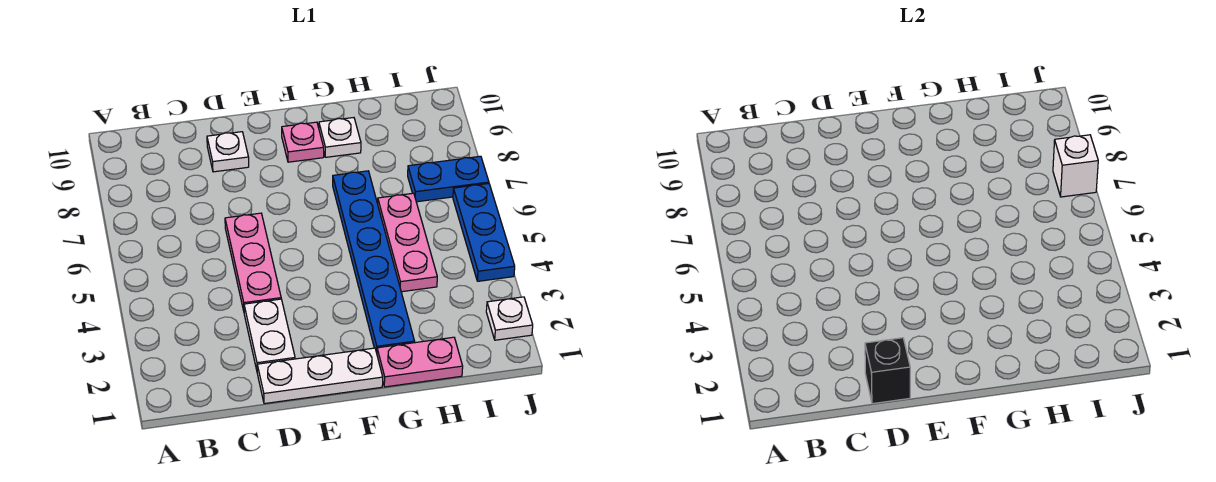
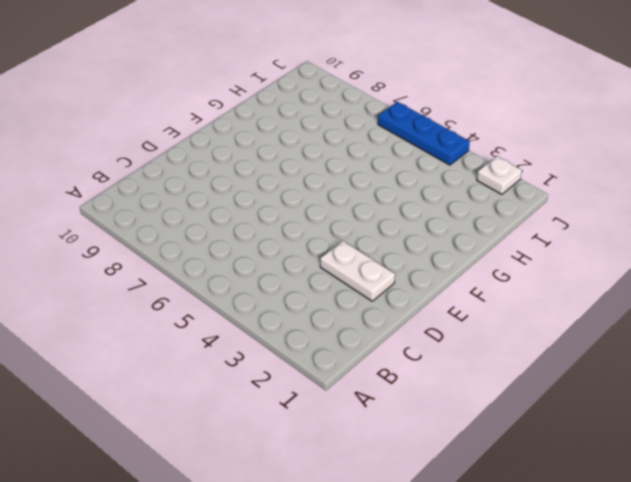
none -> white plate D1:F1 level 1
none -> pink plate D4:D6 level 1
none -> white plate D9 level 1

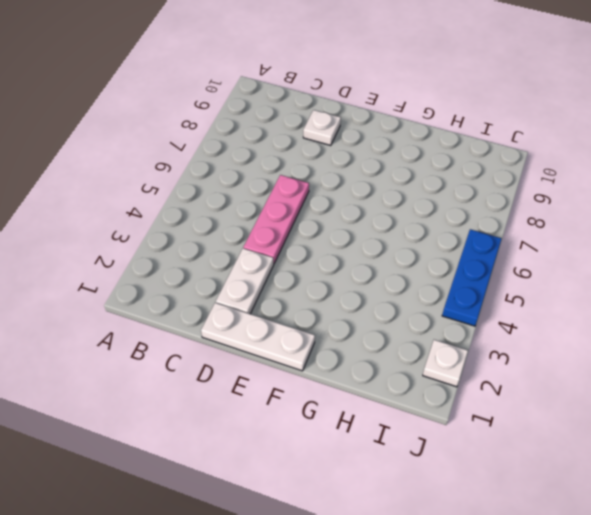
none -> pink plate F9 level 1
none -> pink plate G1:H1 level 1
none -> blue plate G2:G7 level 1

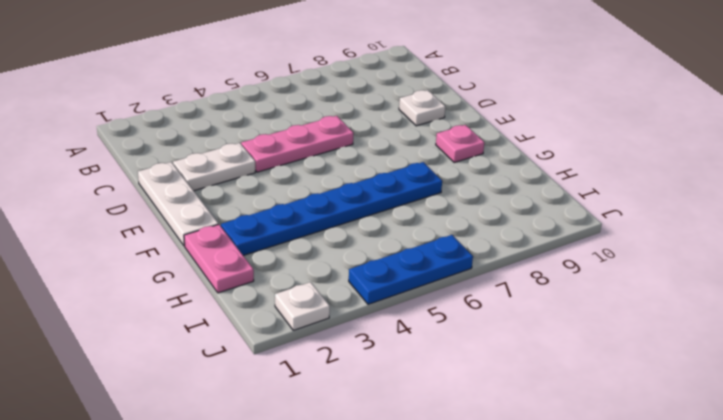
none -> white plate G9 level 1
none -> pink plate H4:H6 level 1
none -> blue plate I7:J7 level 1

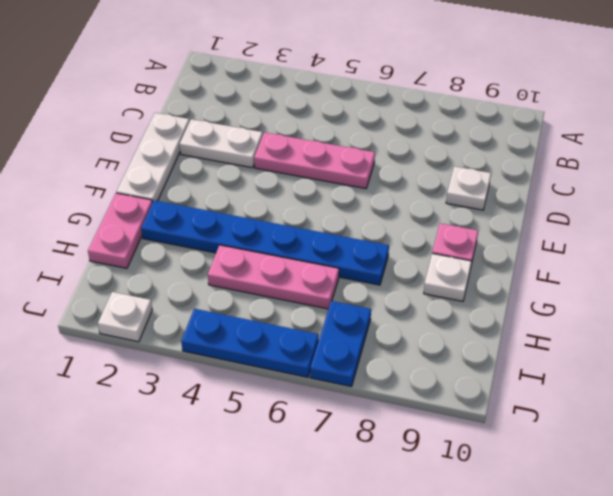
none -> black brick D1 level 2
none -> white brick J7 level 2

